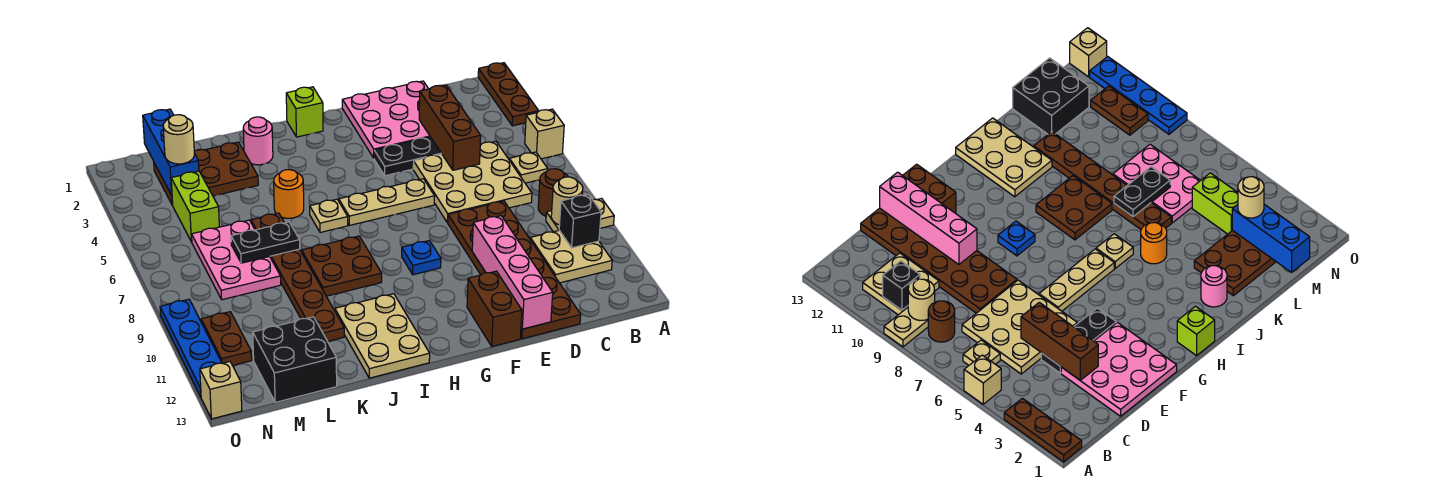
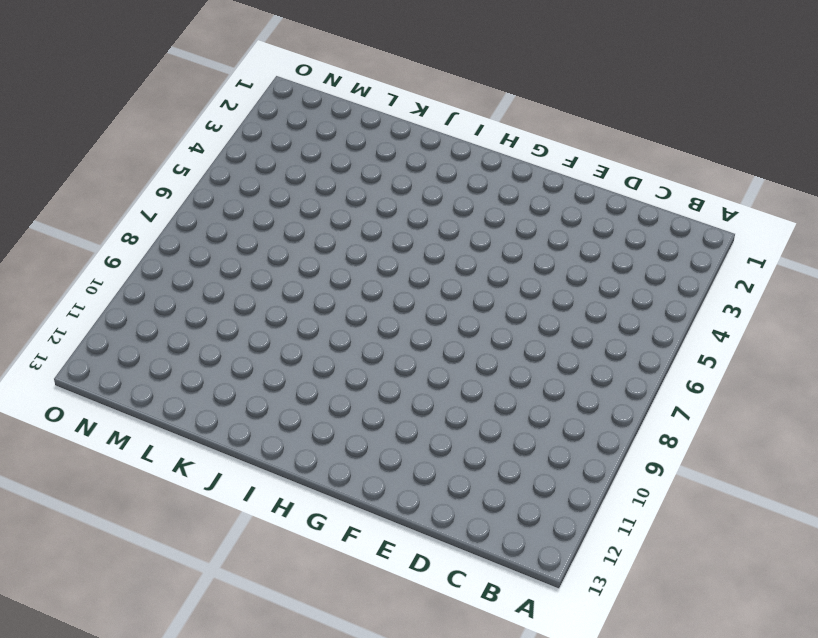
none -> brown plate A1:A3 level 1
none -> tan brick A5 level 1
none -> tan plate A9:B9 level 1
none -> tan plate B6 level 1

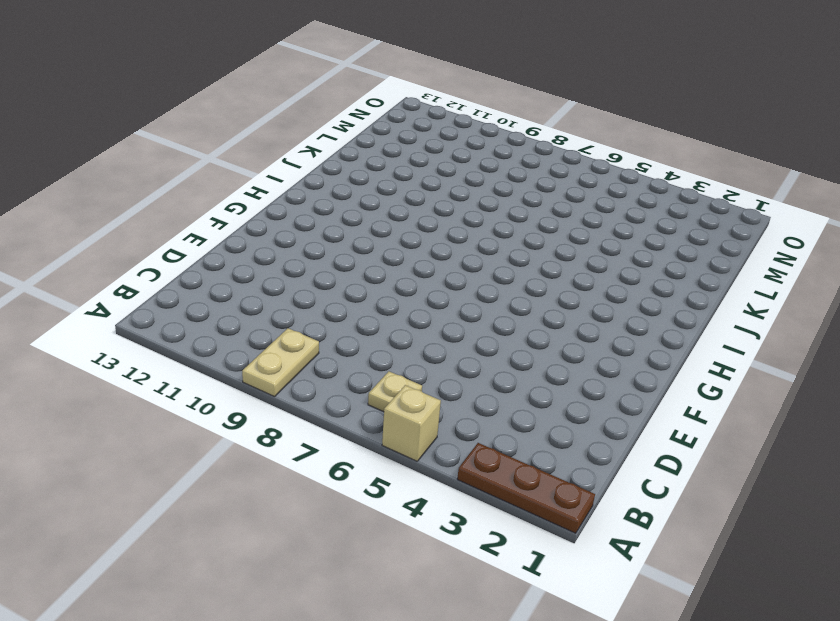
none -> brown round brick B8 level 1
none -> tan plate B10:C11 level 1
none -> tan plate C5:E7 level 1
none -> pink plate D1:F3 level 1

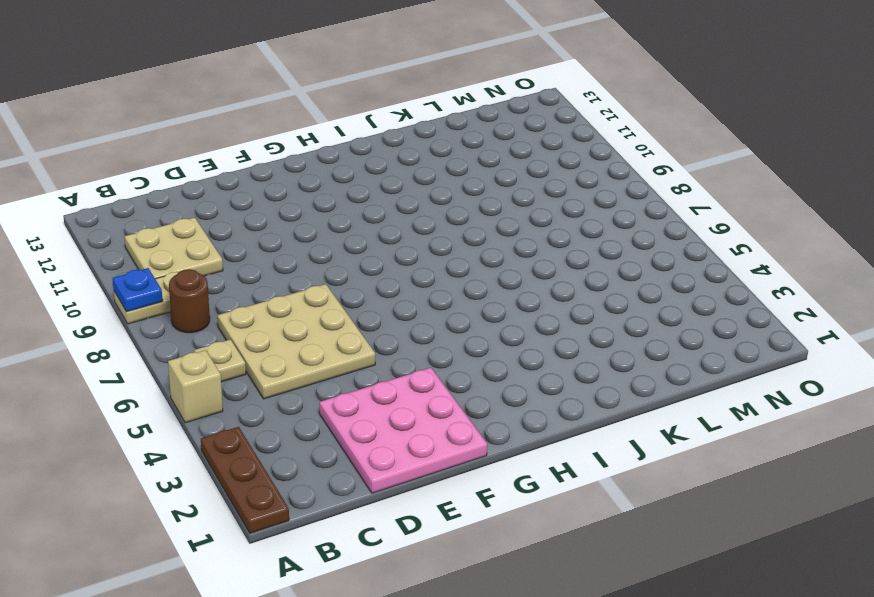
blue plate A9 level 2 -> blue plate G9 level 1
none -> black plate D4:F4 level 1
none -> brown plate D8:E13 level 1
none -> tan plate F6:H6 level 1
none -> brown brick F12:F13 level 1

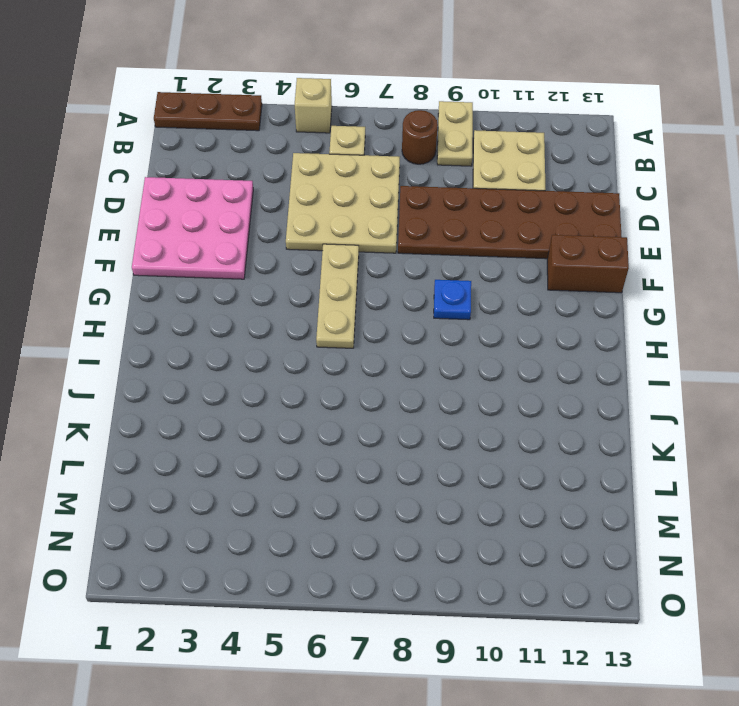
none -> black plate D4:F4 level 1
none -> lime brick H1 level 1
none -> tan plate I6 level 1
none -> brown plate I8:J9 level 1

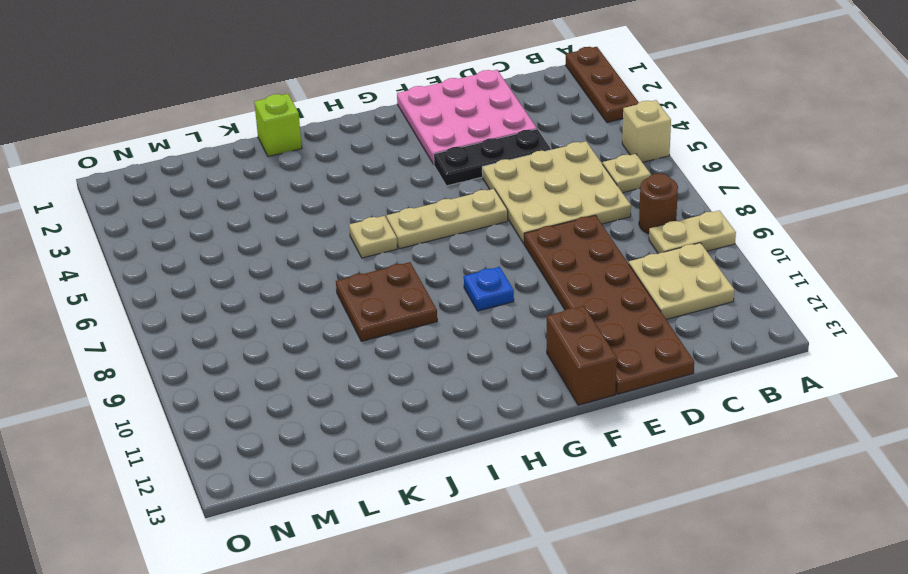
lime brick J1 level 1 -> lime brick H1 level 1
none -> tan plate I11:J13 level 1
none -> pink round brick J2 level 1
none -> orange round brick J5 level 1
none -> brown plate K2:M3 level 1

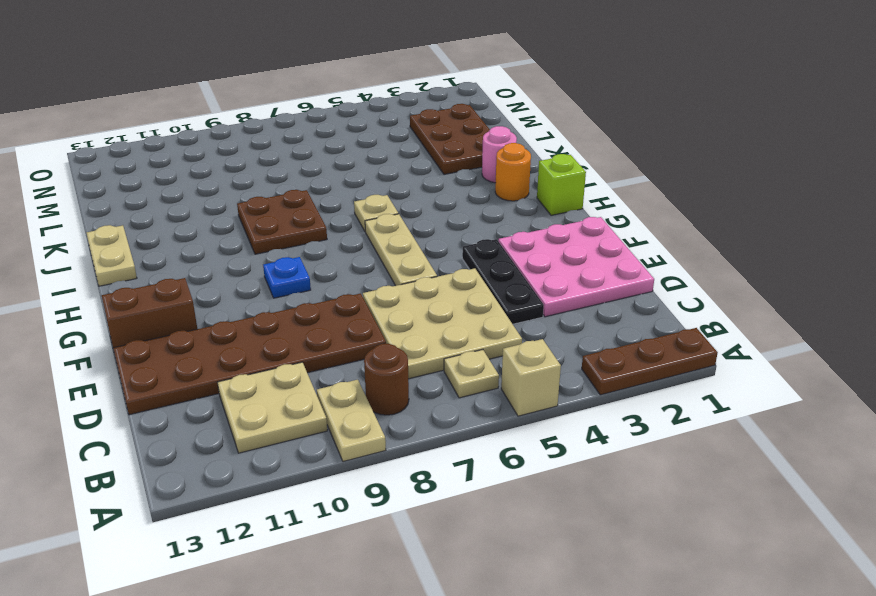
orange round brick I2 level 1 -> orange round brick J5 level 1
tan plate I13:J13 level 1 -> tan plate I11:J13 level 1
none -> brown plate K6:K11 level 1
none -> pink plate L6:M8 level 1
none -> black brick L12:M13 level 1
none -> lime brick M4:M5 level 1

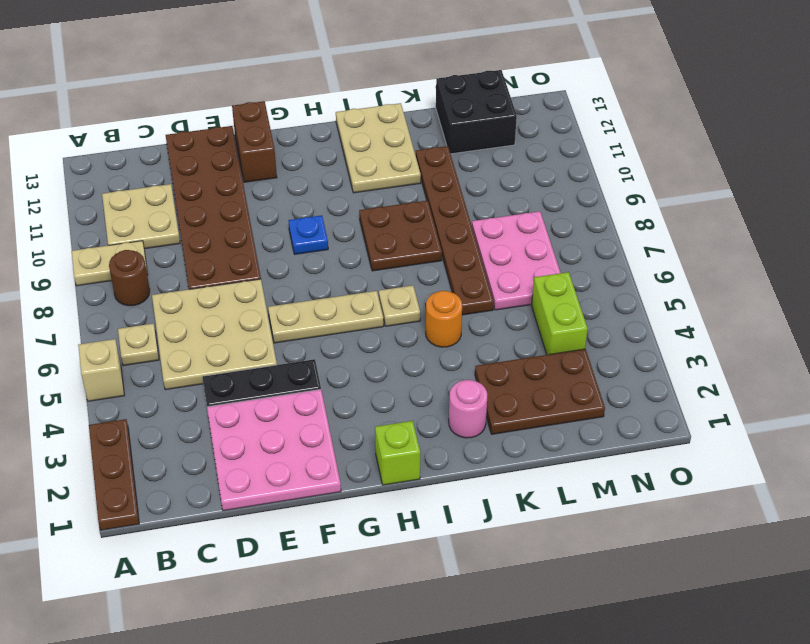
none -> brown plate N10:N11 level 1
none -> blue plate O9:O12 level 1
none -> tan brick O13 level 1
none -> tan round brick B9 level 2

